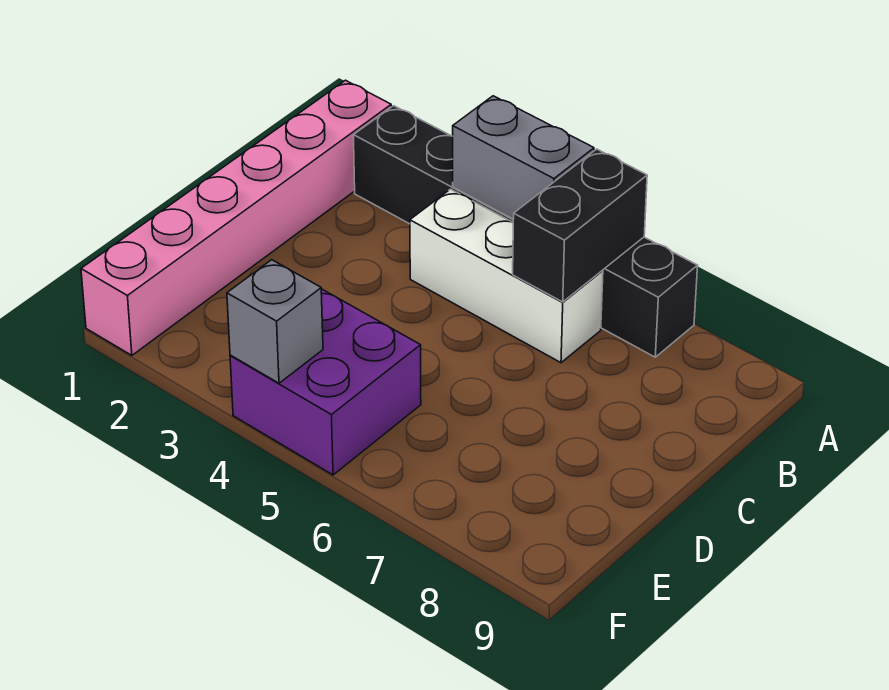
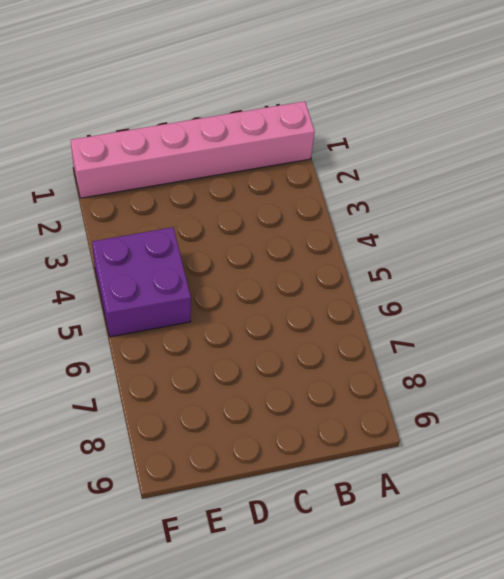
none -> black brick A2:A7 level 1
none -> white brick B4:B6 level 1

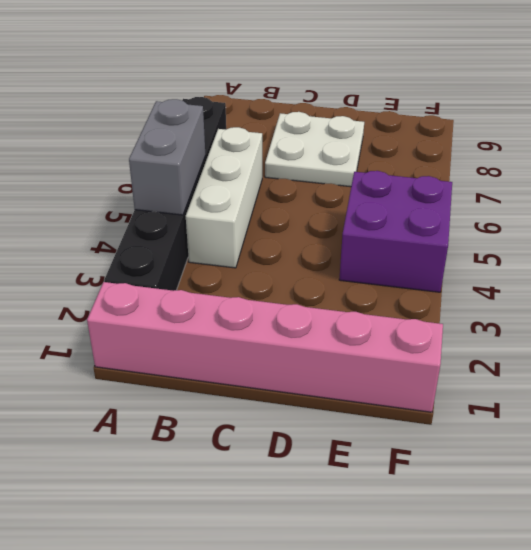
white plate C7:D8 level 1 -> none
none -> black brick A6:B6 level 2
none -> grey brick F4 level 2

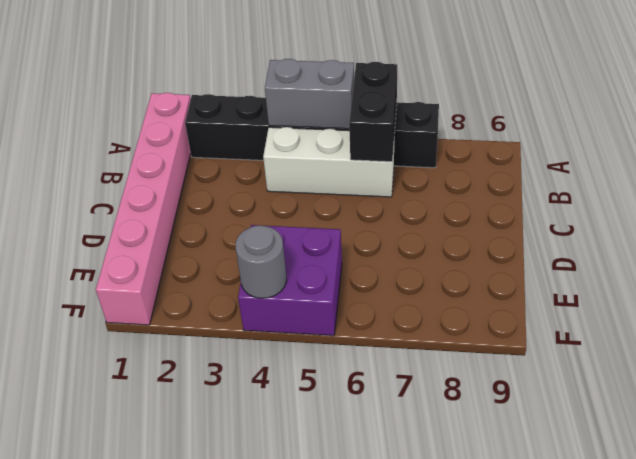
grey round brick F4 level 2 -> grey brick F4 level 2

